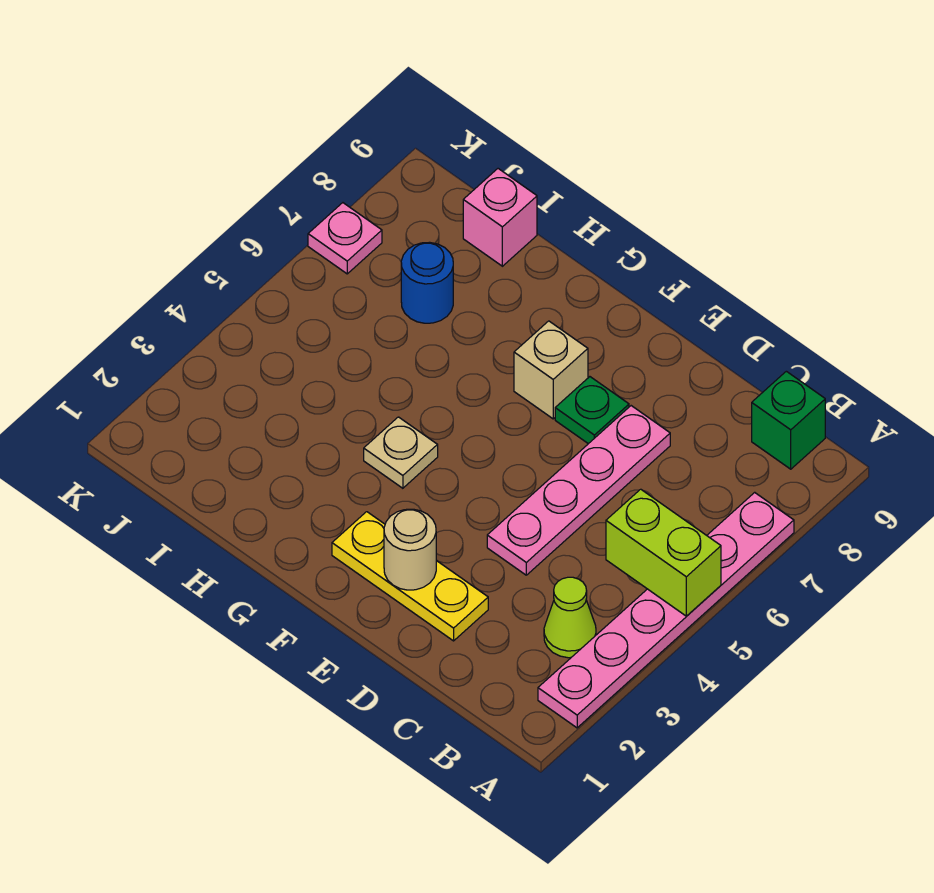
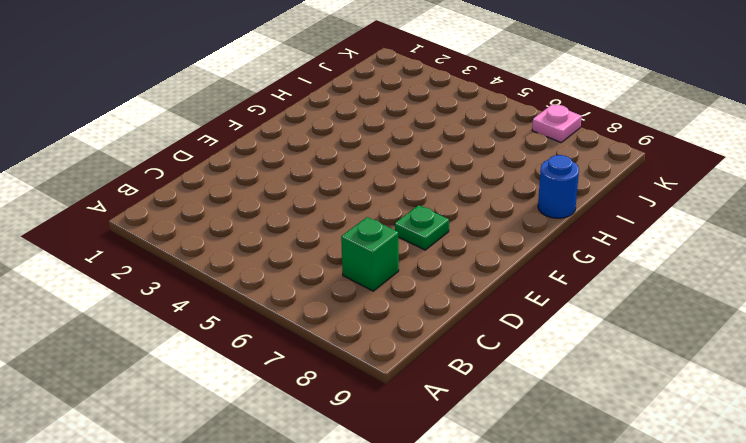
green brick C7 level 1 -> green brick B9 level 1
blue round brick H9 level 1 -> blue round brick I7 level 1
none -> pink plate A2:A7 level 1
none -> lime cone B3 level 1
none -> yellow plate D2:F2 level 1

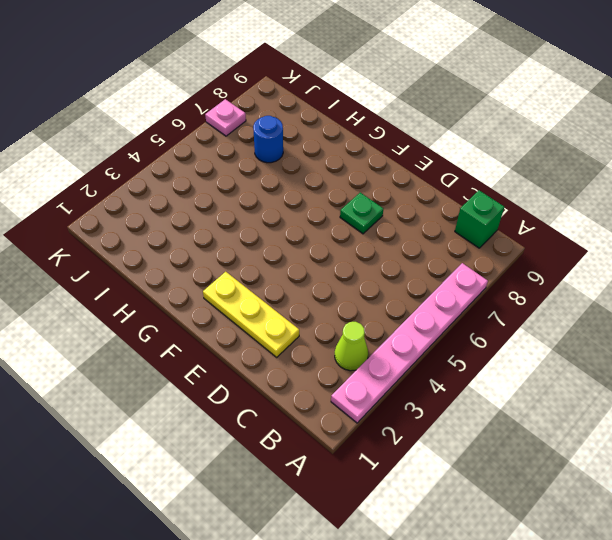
none -> pink plate D4:D7 level 1
none -> tan brick F7 level 1
none -> tan plate G4 level 1

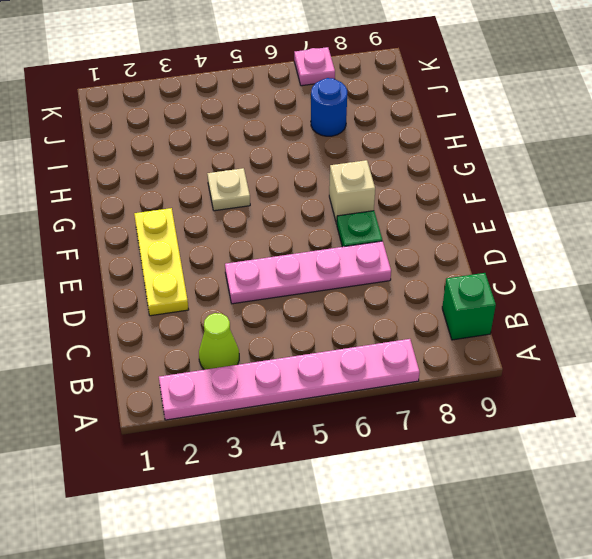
none -> pink brick I9 level 1
none -> lime brick A5:B5 level 2
none -> tan round brick E2 level 2

